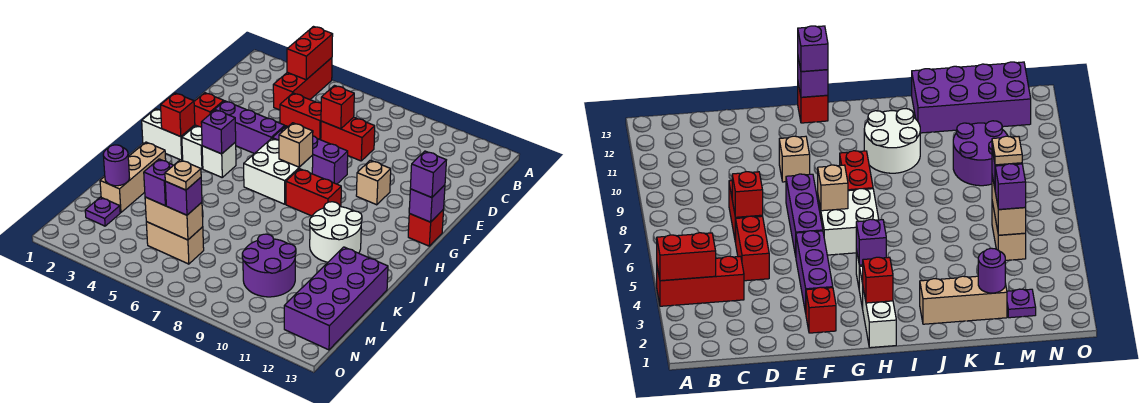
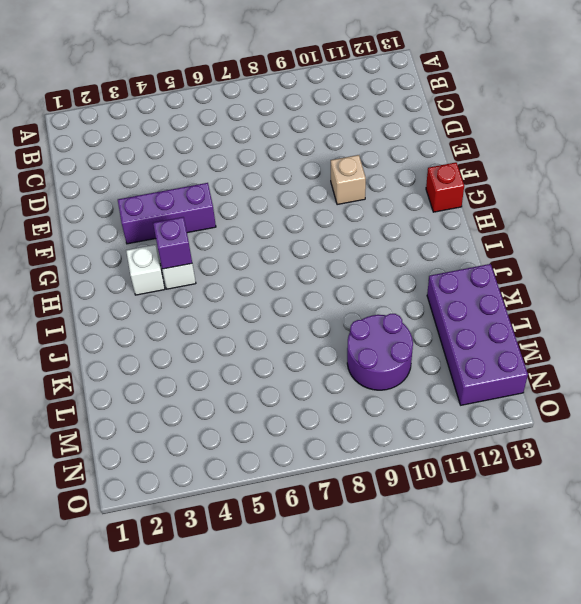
none -> red brick A4:C4 level 1
none -> red brick D5:D6 level 1
none -> red brick D7:D8 level 1
none -> red brick F2 level 1

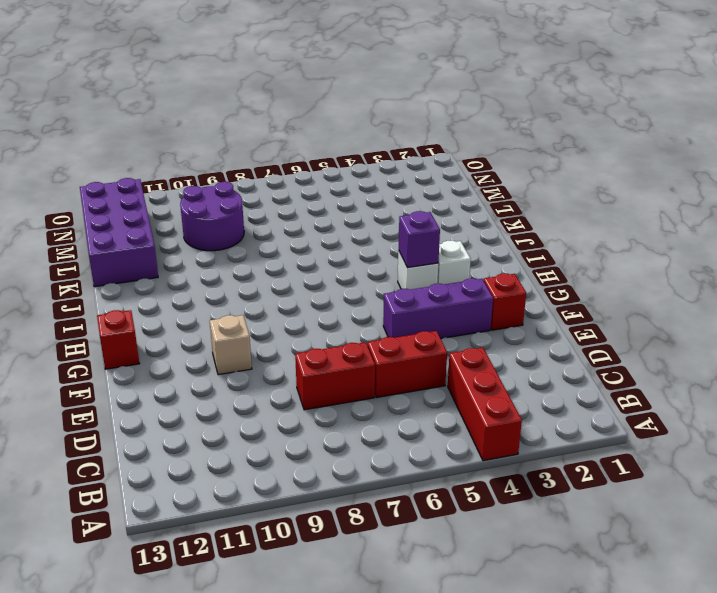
none -> purple brick F6:F8 level 1
none -> white brick G6:H7 level 1
none -> white brick H1:H2 level 1
none -> red brick H8:H9 level 1

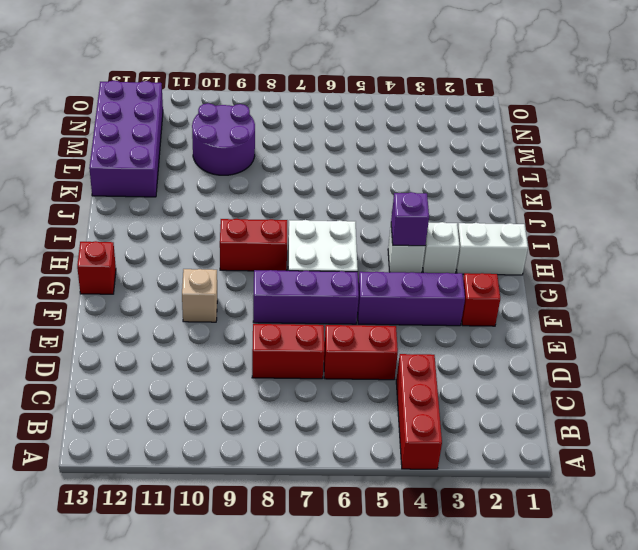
none -> white round brick I10:J11 level 1
none -> tan brick J2:L2 level 1
none -> purple plate M2 level 1
none -> tan brick M5:M6 level 1

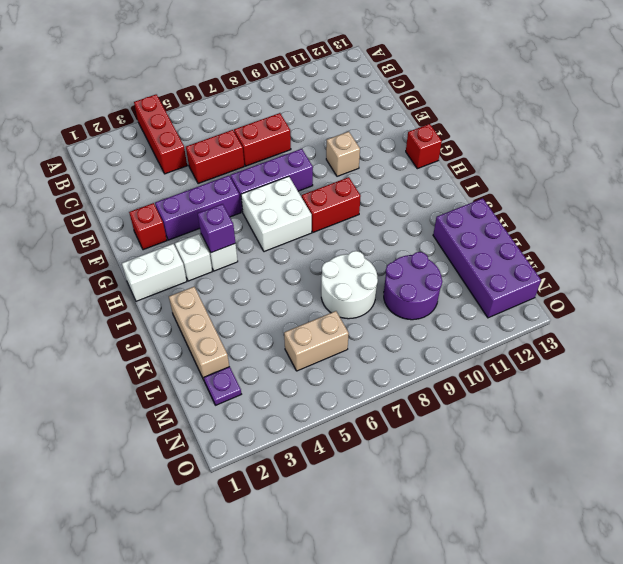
white round brick K7:L8 level 1 -> white round brick I10:J11 level 1
none -> red brick A4:B4 level 2
none -> red brick D7 level 2
none -> tan brick G7 level 2
none -> purple brick G13 level 2

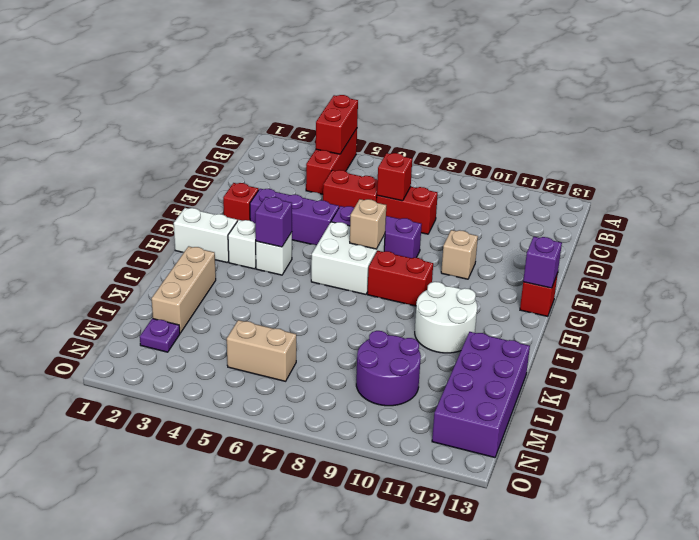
none -> red brick H2 level 2
none -> purple round brick L2 level 2
none -> tan brick M5:M6 level 2
none -> purple brick G13 level 3

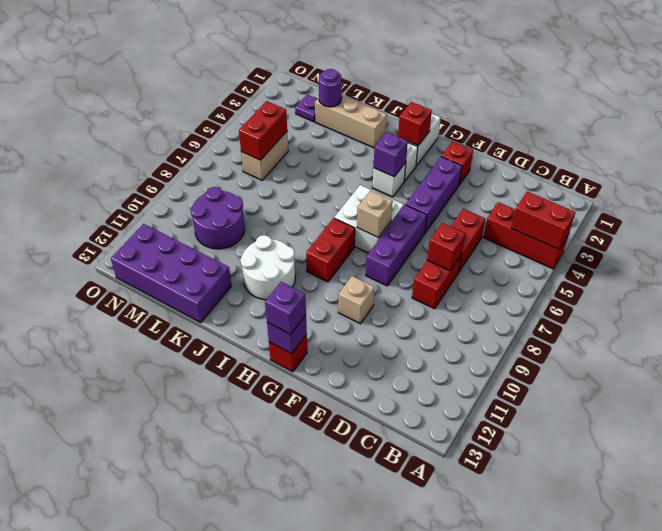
red brick M5:M6 level 2 -> tan brick M5:M6 level 2
none -> purple brick M5 level 3
none -> purple brick M6 level 3
none -> tan plate M6 level 4

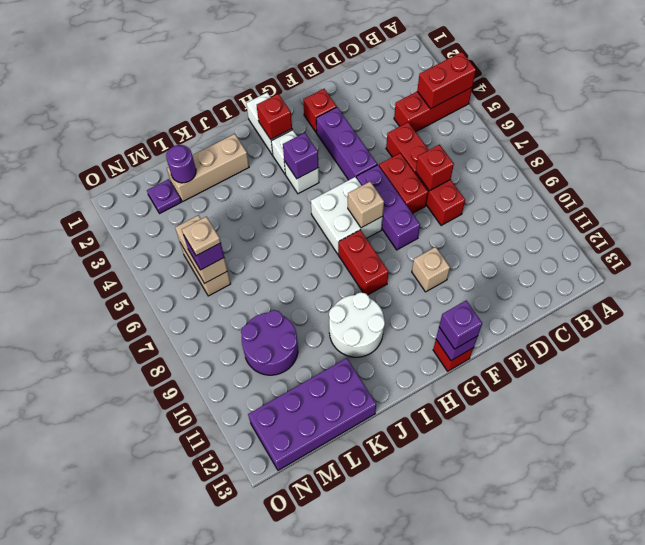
red brick E6:E7 level 1 -> none
none -> purple brick M5 level 3

